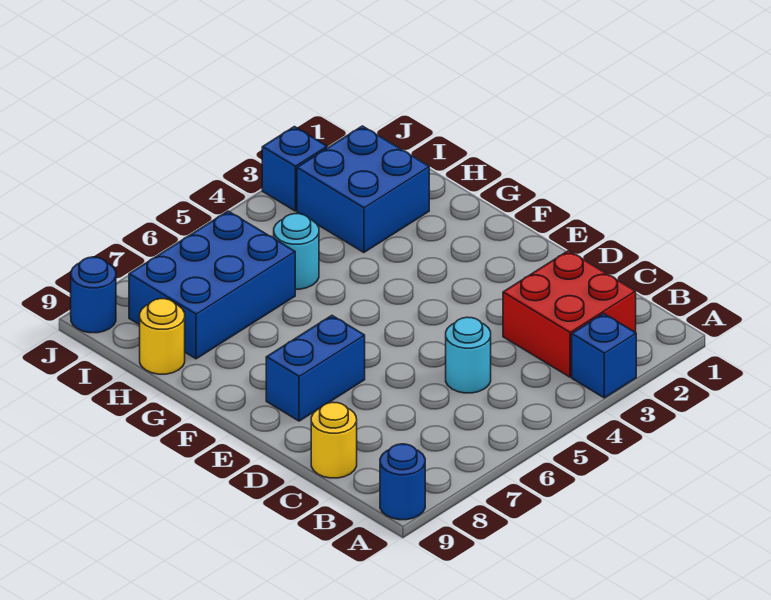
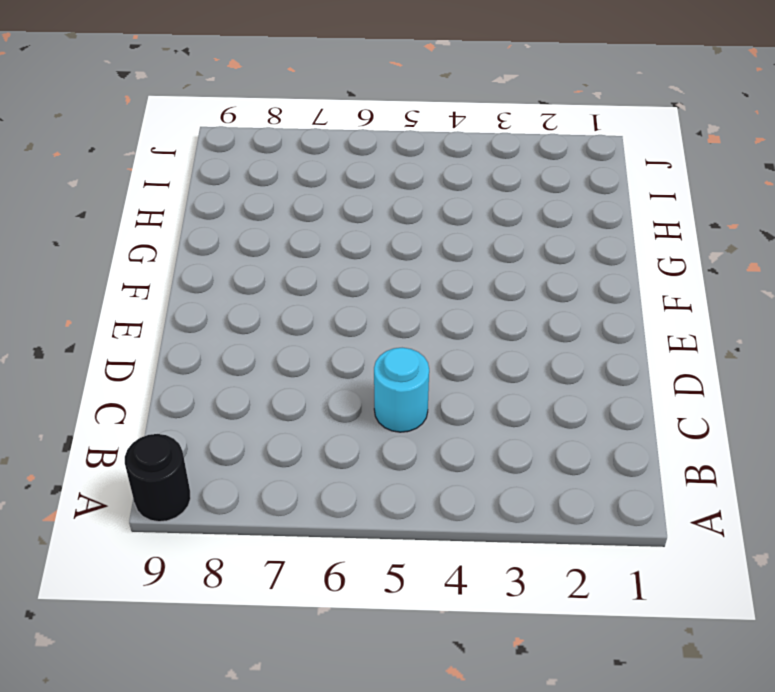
black round brick A9 level 1 -> blue round brick A9 level 1
none -> blue brick A3 level 1
none -> red brick B2:C3 level 1
none -> yellow round brick C9 level 1

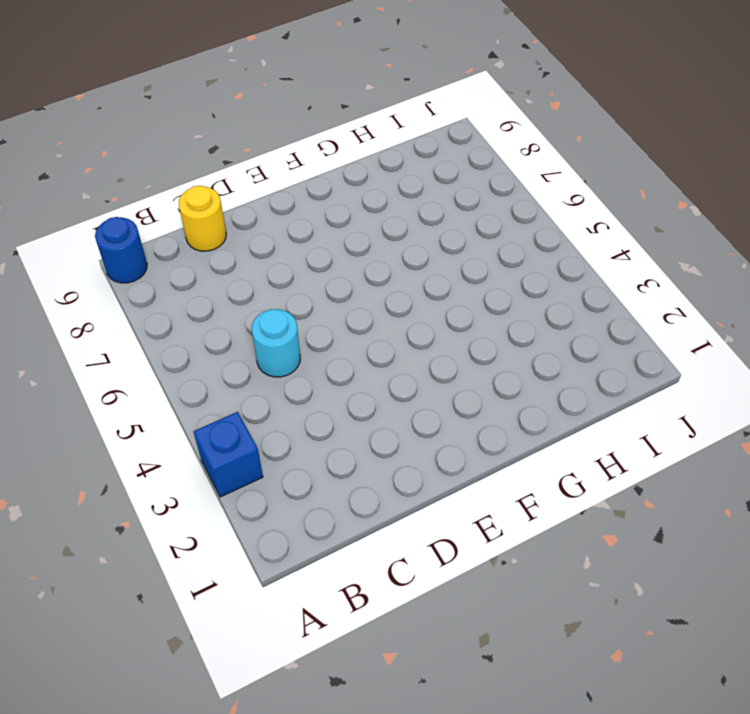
none -> red brick B2:C3 level 1
none -> blue brick E7:E8 level 1
none -> blue brick H2:I3 level 1

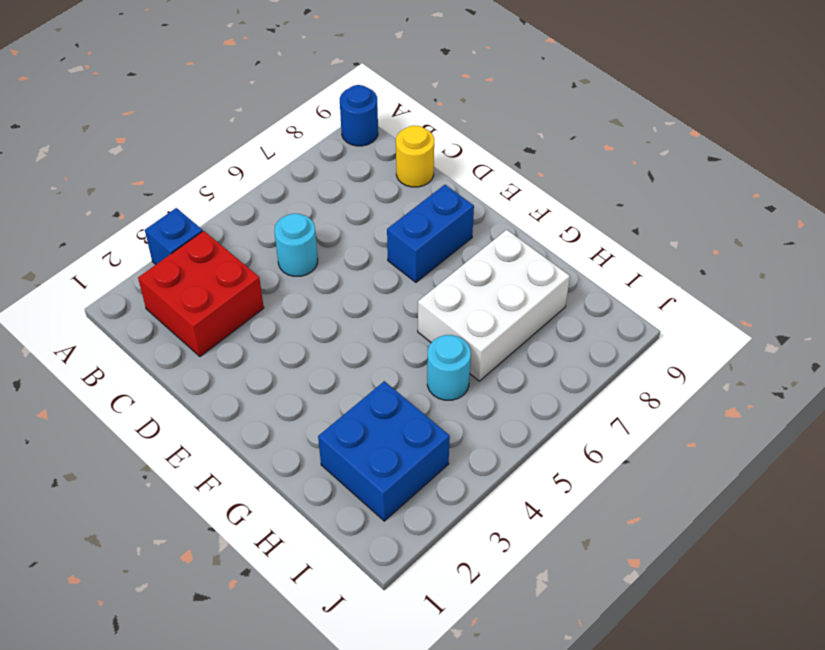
white brick G6:H8 level 1 -> blue brick H6:I8 level 1
none -> yellow round brick H9 level 1
none -> blue brick J3 level 1
none -> blue round brick J9 level 1

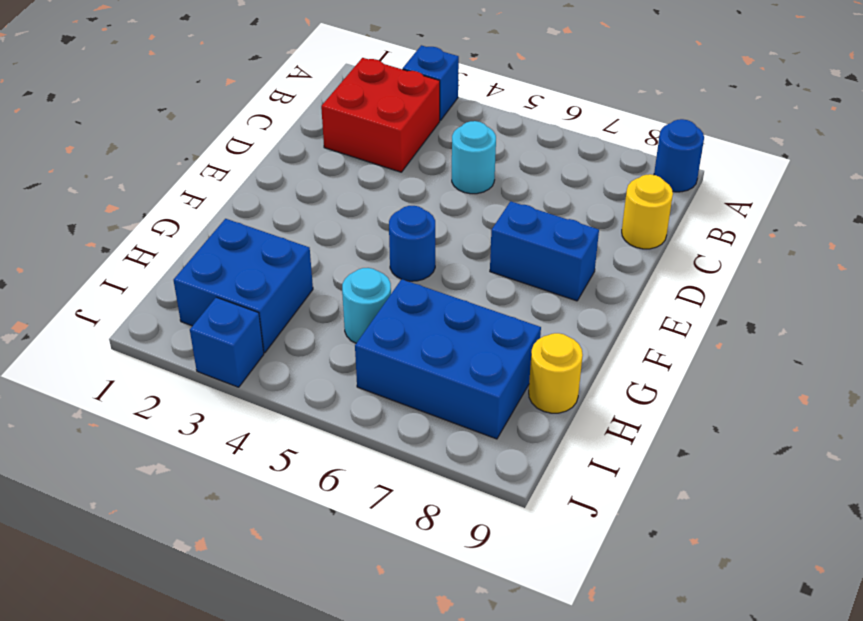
blue round brick F5 level 1 -> blue round brick J9 level 1

